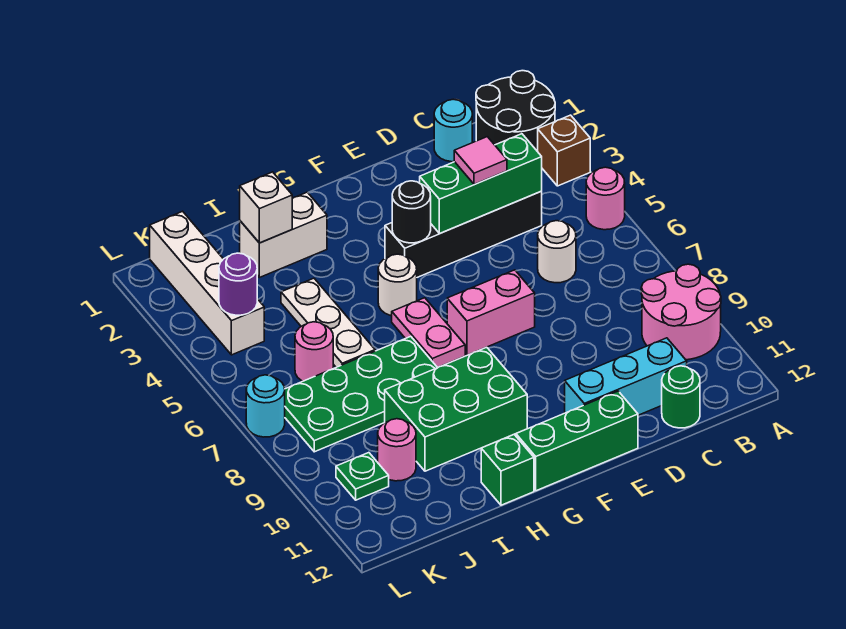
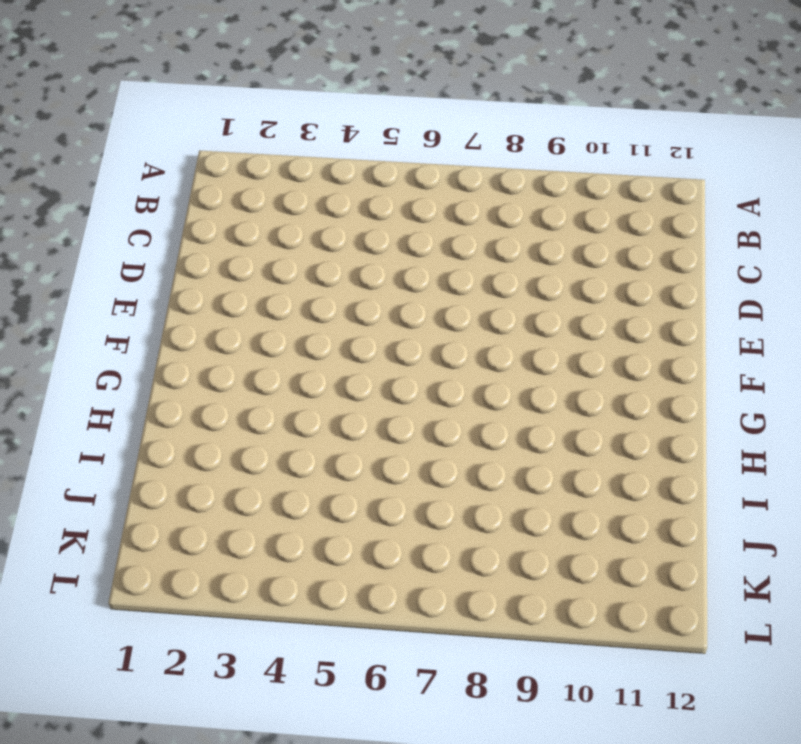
none -> black round brick A1:B2 level 1
none -> brown brick A3 level 1
none -> pink round brick A5 level 1

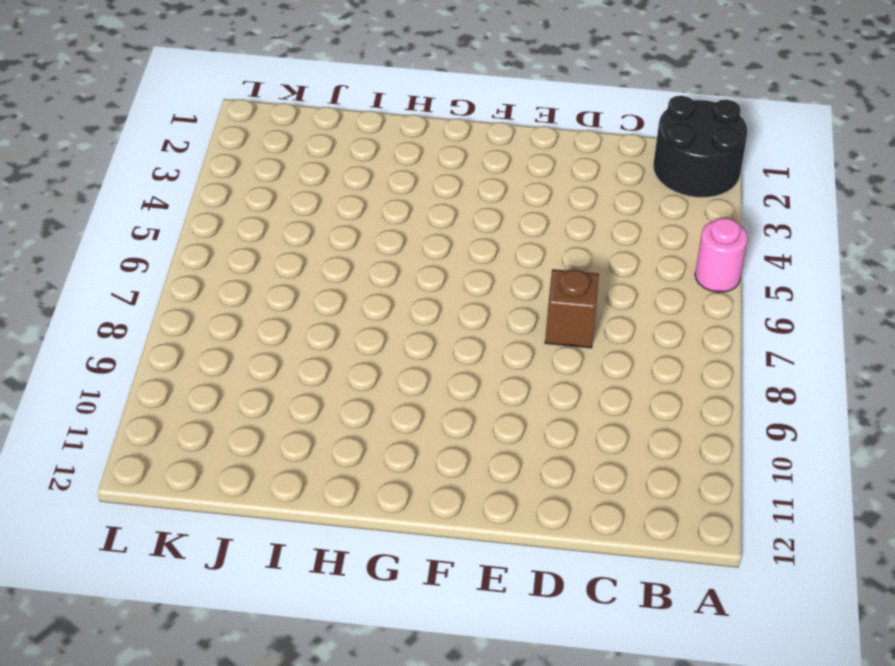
brown brick D7 level 1 -> brown brick A3 level 1
none -> pink round brick A9:B10 level 1
none -> cyan round brick C1 level 1
none -> black brick C4:F4 level 1

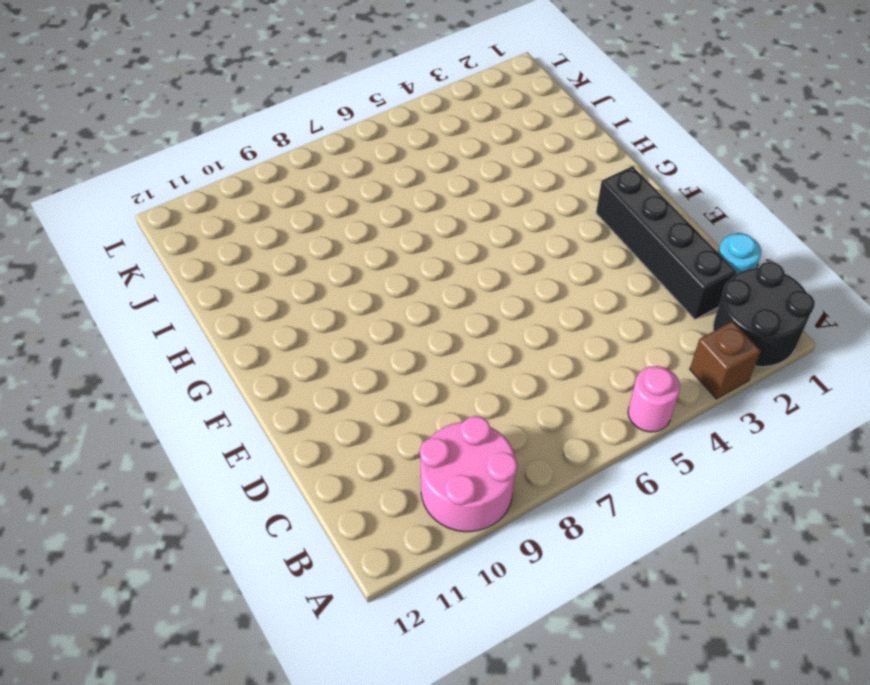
black brick C2:F2 level 1 -> black brick C4:F4 level 1
none -> white round brick C6 level 1
none -> cyan brick C11:E11 level 1
none -> green round brick C12 level 1

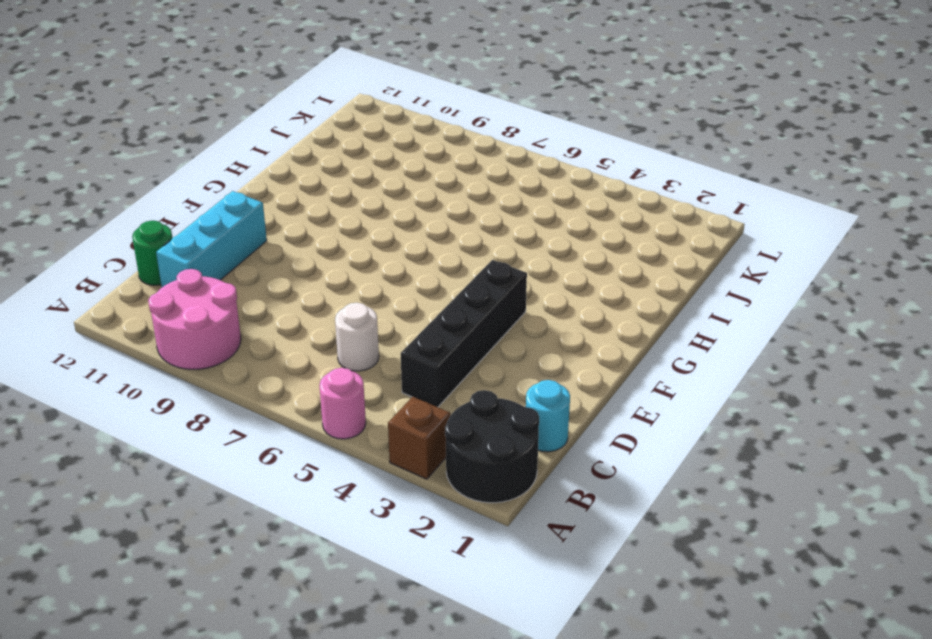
none -> pink brick E7:F7 level 1
none -> green brick E12:G12 level 1
none -> white round brick G5 level 1

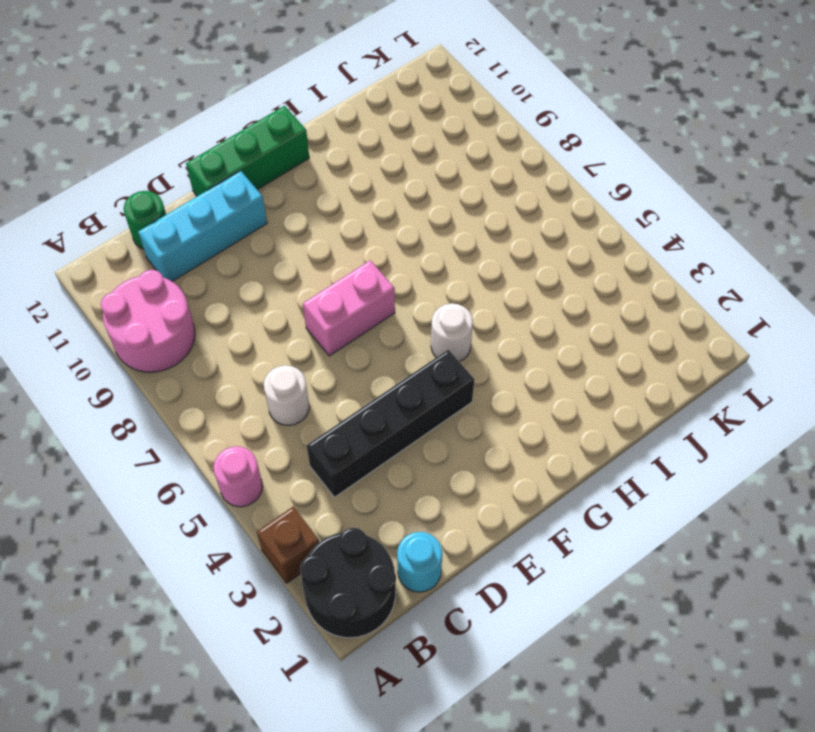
none -> pink plate G6:G7 level 1
none -> green brick G9:I10 level 1
none -> white brick H2:I2 level 1

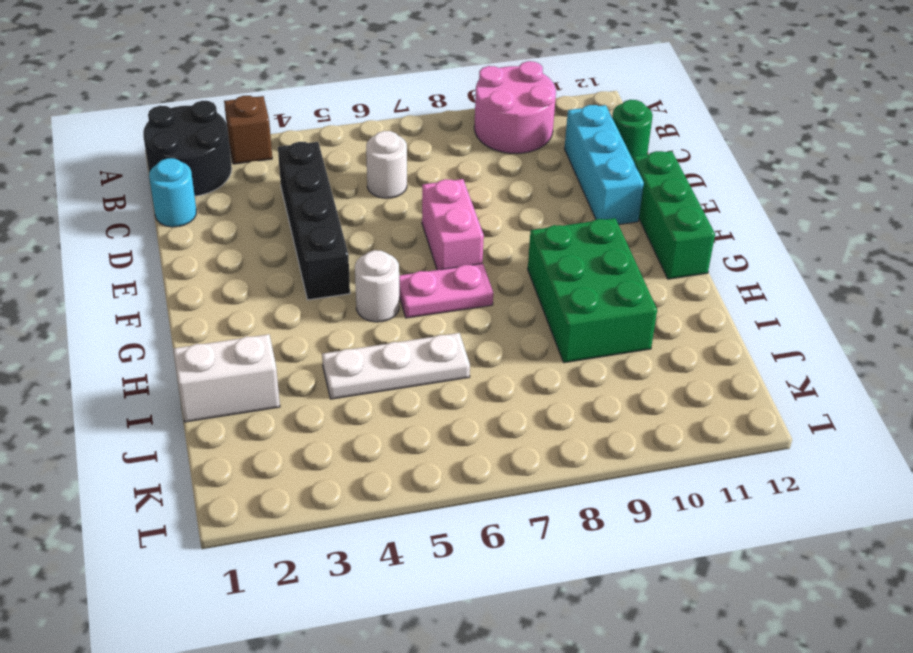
white brick I1:I2 level 1 -> white brick H2:I2 level 1
none -> pink round brick A5 level 1
none -> green plate H7:K8 level 1
none -> green brick H12 level 1

